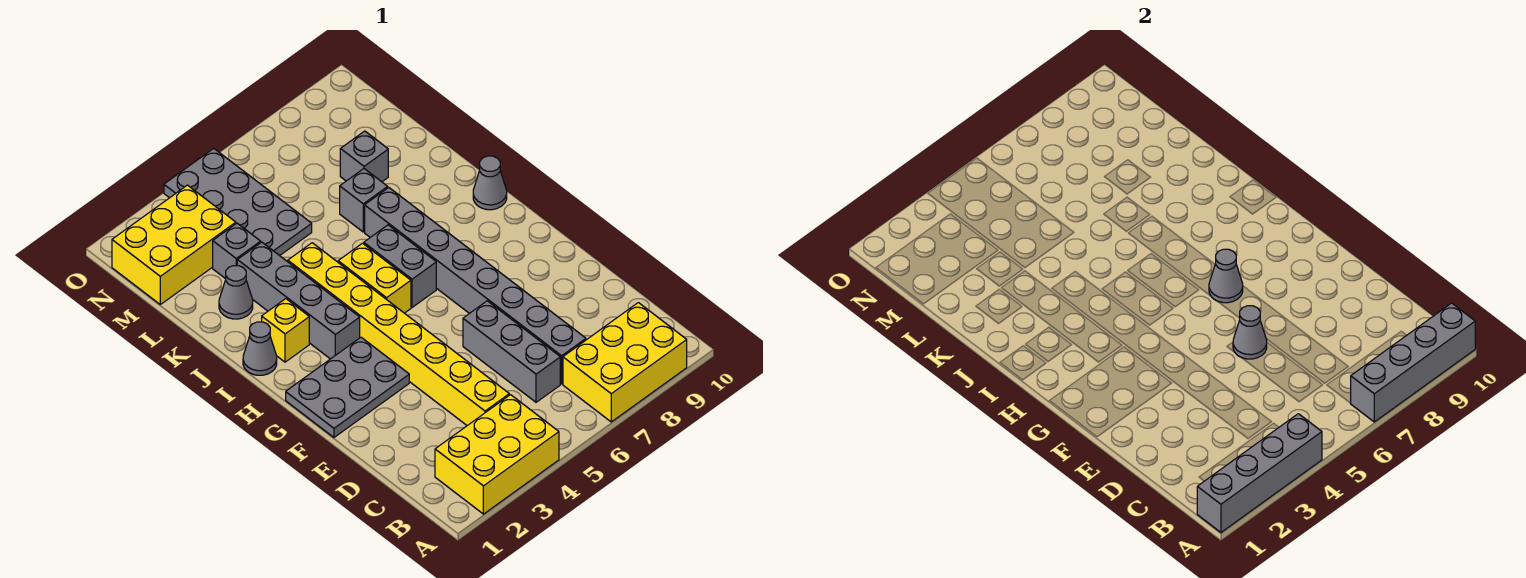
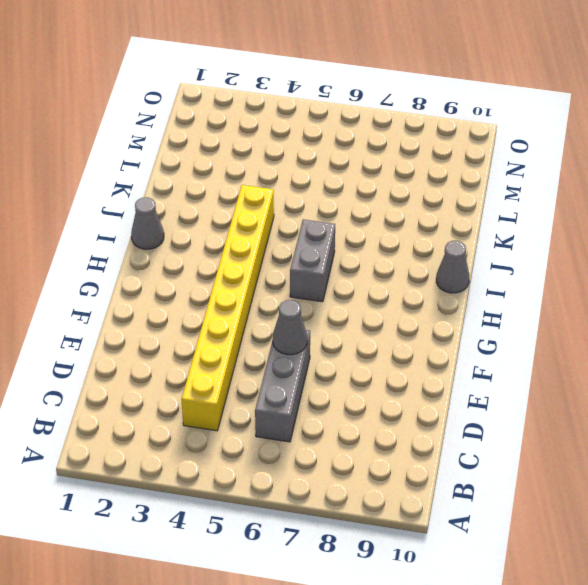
none -> yellow brick A2:B4 level 1
none -> yellow brick A7:B9 level 1
none -> grey brick C7:J7 level 1

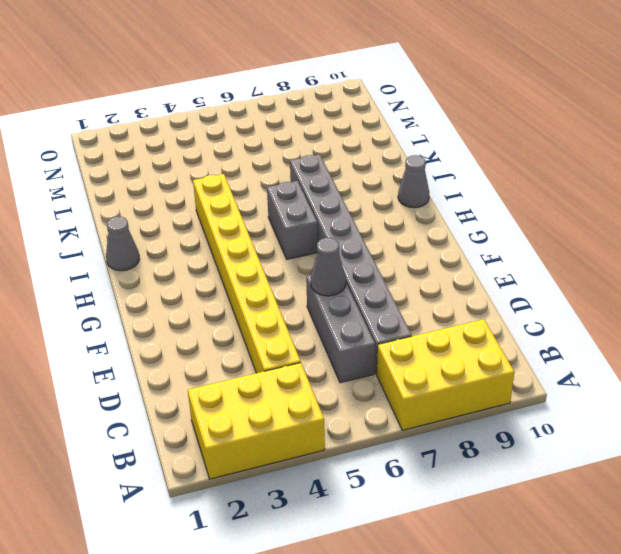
none -> grey plate F1:G3 level 1
none -> grey brick H3:K3 level 1
none -> yellow brick H5:I5 level 1

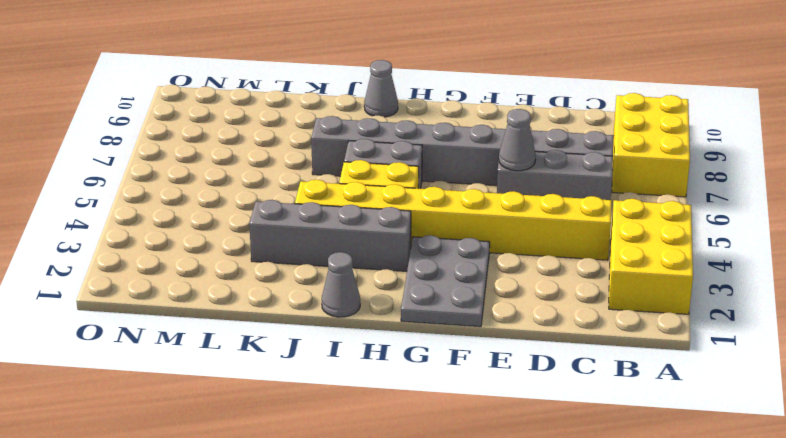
none -> yellow brick I2 level 1
none -> grey cone K2 level 1
none -> grey brick K7 level 1

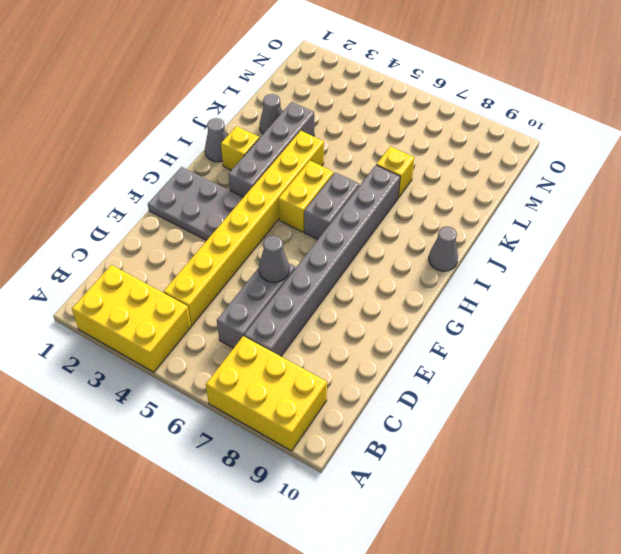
yellow brick K7 level 1 -> grey brick K7 level 1
none -> grey brick L3 level 1
none -> grey plate L4:O5 level 1
none -> grey brick L8 level 1

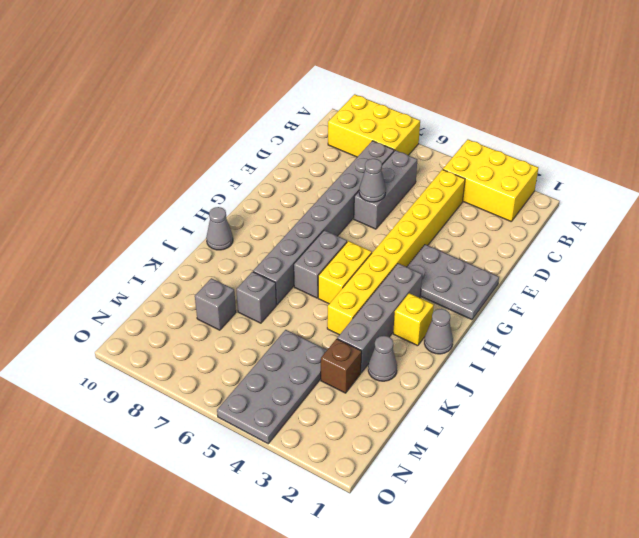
brown brick L3 level 1 -> grey brick L3 level 1
none -> yellow brick M1:N3 level 1
none -> grey brick A1:A4 level 2
none -> grey brick A7:A10 level 2

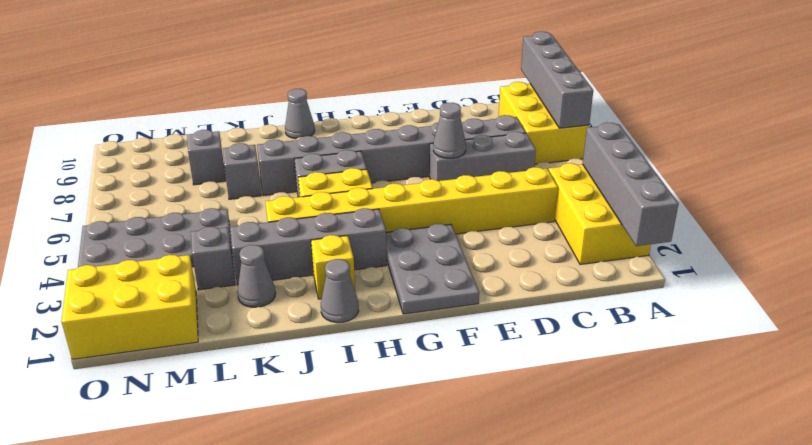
yellow brick M1:O2 level 1 -> yellow brick M1:N3 level 1
none -> grey cone G7 level 2

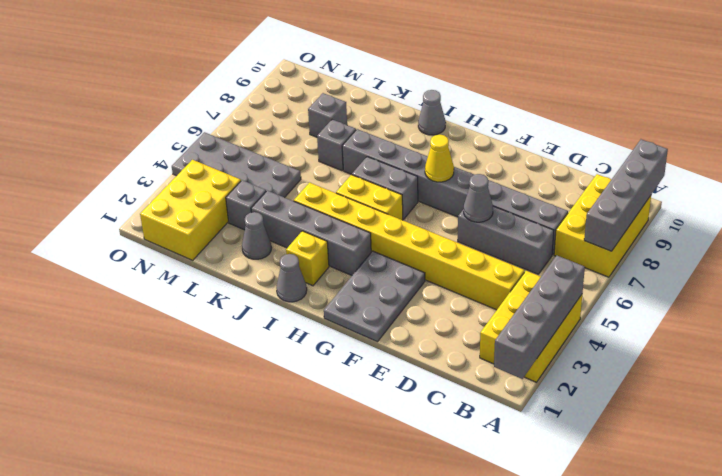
yellow cone G7 level 2 -> grey cone G7 level 2

